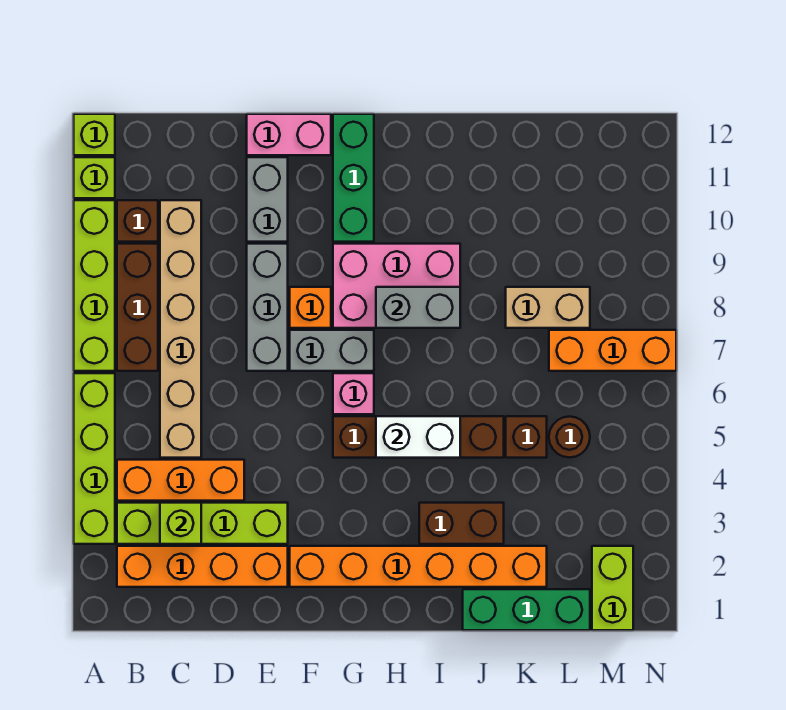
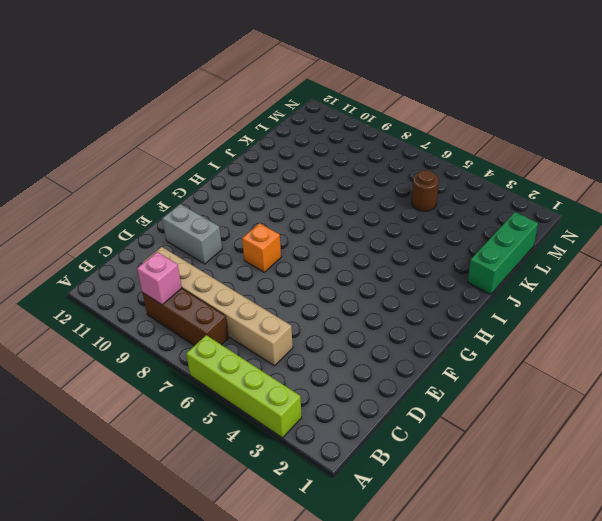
pink brick B9 level 2 -> pink brick G6 level 1
none -> lime brick A7:A10 level 1
none -> lime brick A11 level 1
none -> lime brick A12 level 1
none -> orange brick B2:E2 level 1

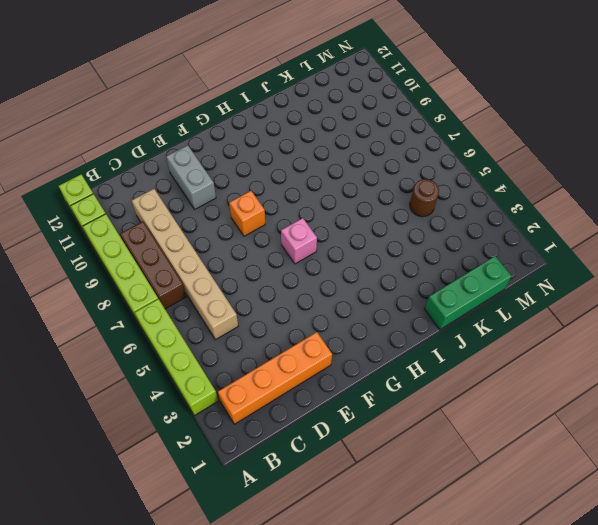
none -> lime brick B3:E3 level 1
none -> orange brick B4:D4 level 1
none -> brown brick B10 level 1
none -> grey brick E7:E9 level 1

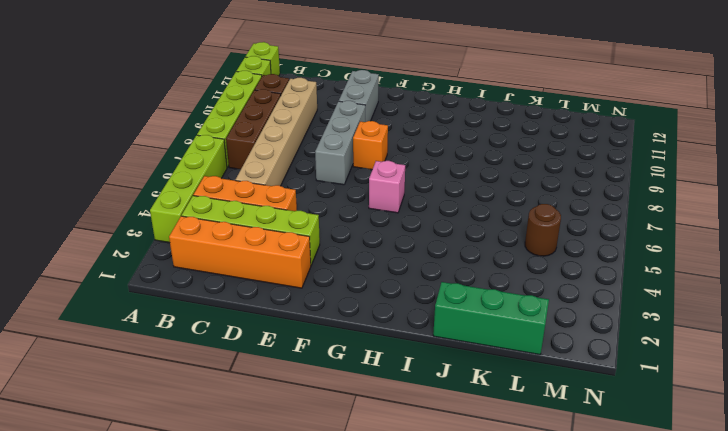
none -> pink brick E12:F12 level 1
none -> orange brick F2:K2 level 1
none -> grey brick F7:G7 level 1
none -> brown brick G5:J5 level 1

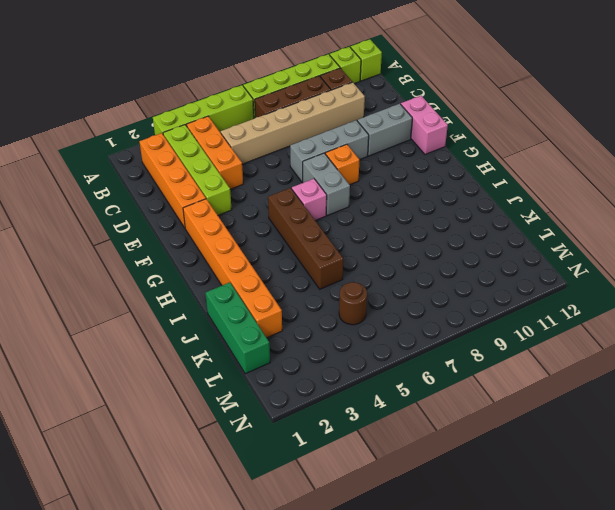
none -> pink brick G8:I9 level 1
none -> green brick G10:G12 level 1
none -> brown brick I3:J3 level 1
none -> brown brick K5 level 1

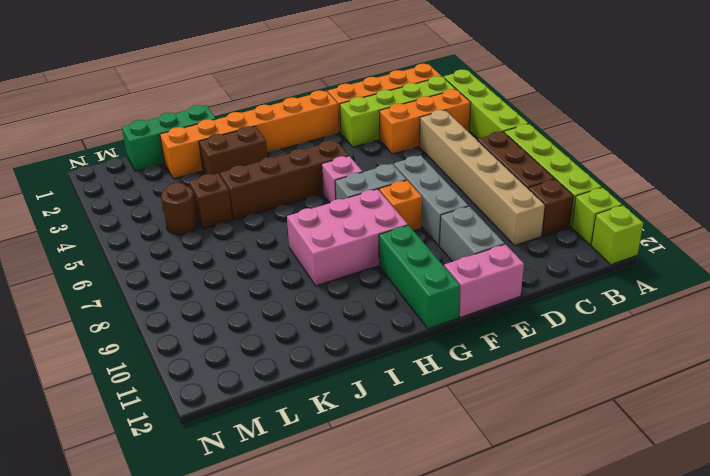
none -> tan brick K8:L8 level 1
none -> orange brick L7:N7 level 1
none -> lime brick M1:M2 level 1
none -> lime brick C3 level 2

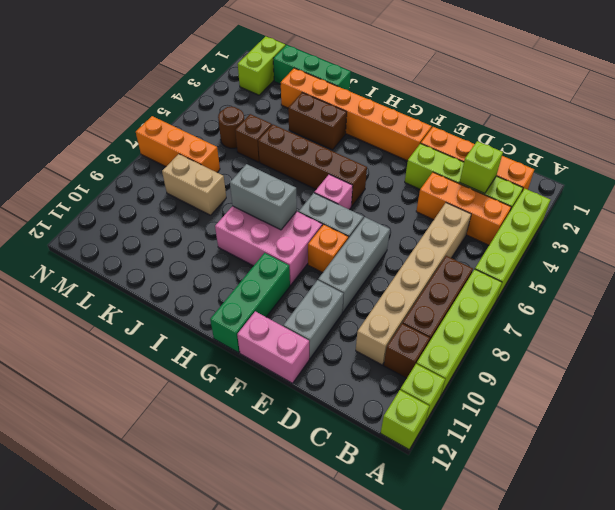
none -> white brick H5:I5 level 2

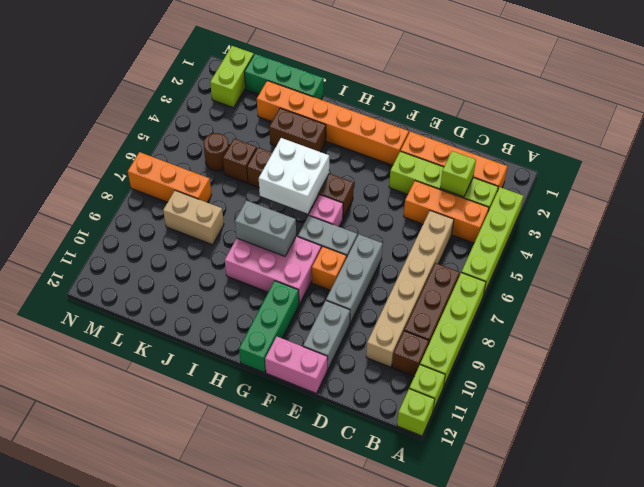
white brick H5:I6 level 2 -> white brick H5:I5 level 2

